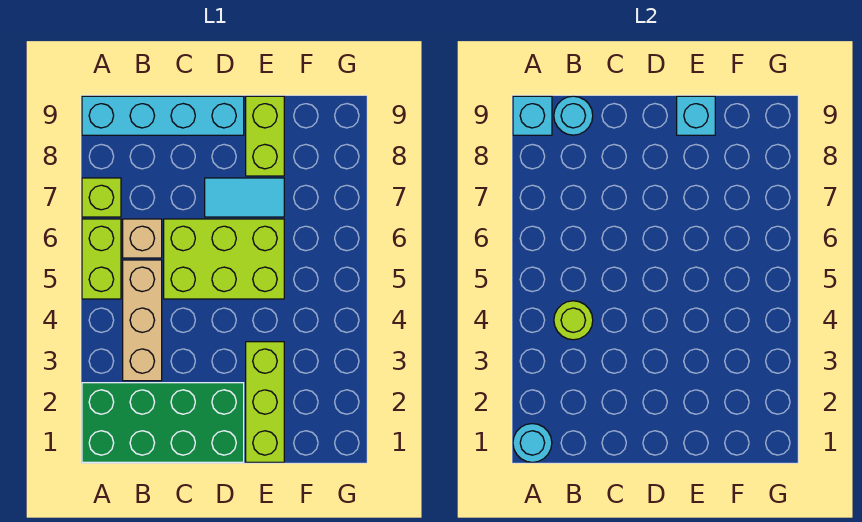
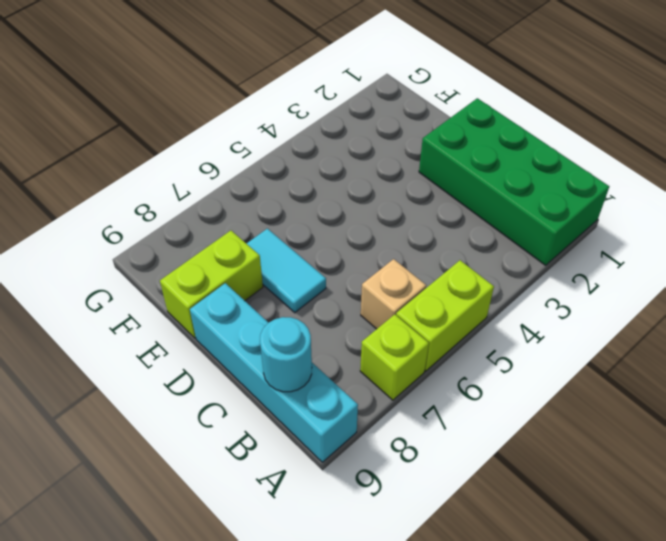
none -> tan brick B3:B5 level 1
none -> lime brick C5:E6 level 1
none -> lime brick E1:E3 level 1

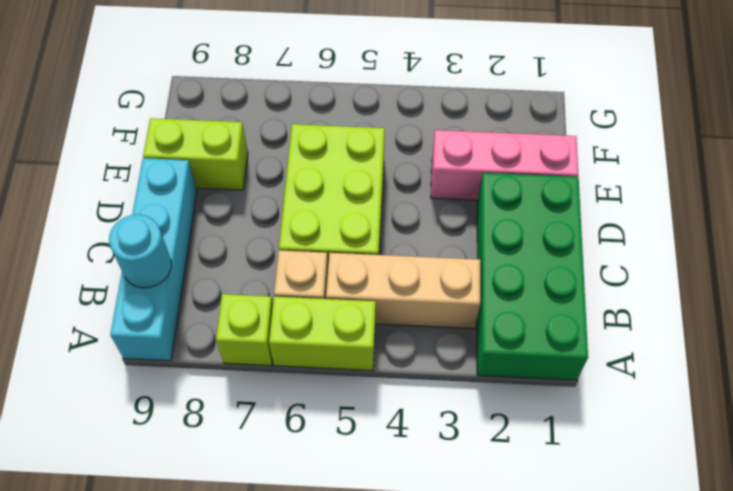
pink brick E1:E3 level 1 -> lime brick E1:E3 level 1
none -> cyan tile D7:E7 level 1
none -> cyan round brick A1 level 2
none -> cyan brick A9 level 2

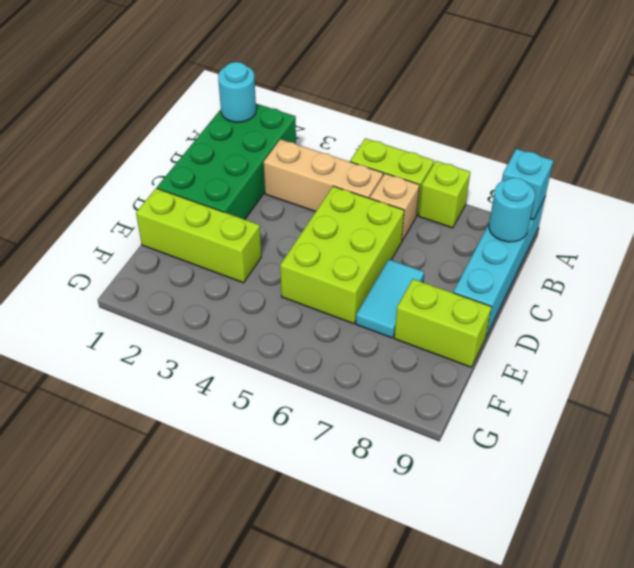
none -> lime round brick B4 level 2
none -> cyan brick E9 level 2

